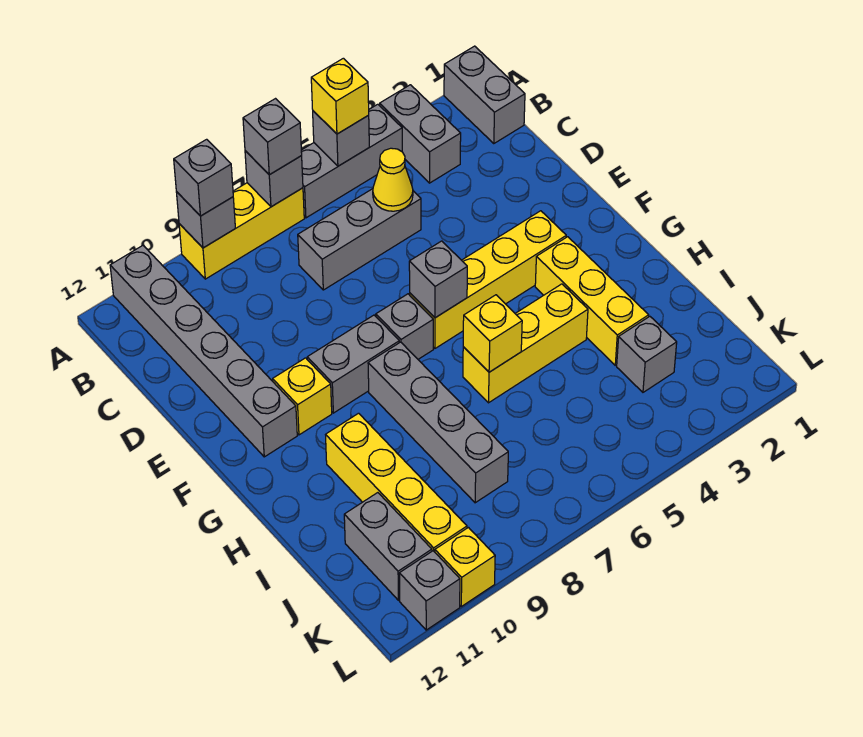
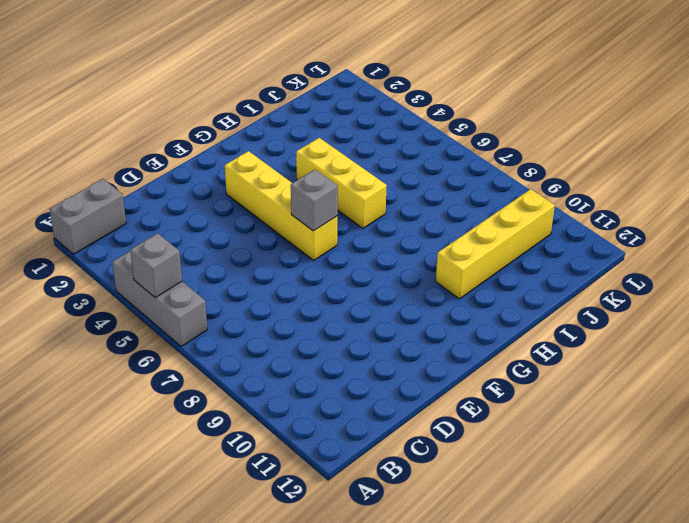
none -> grey brick A3:B3 level 1
none -> yellow brick A7:A9 level 1
none -> grey brick A11:F11 level 1

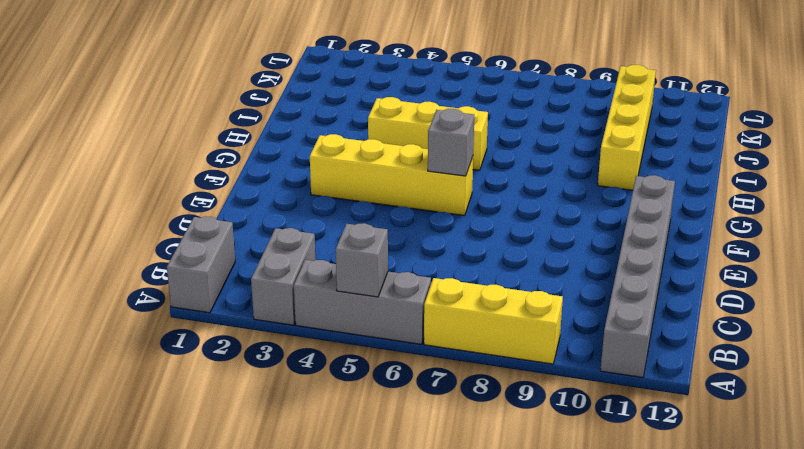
none -> grey brick C5:C7 level 1
none -> grey brick F7 level 1
none -> grey brick F8:F9 level 1

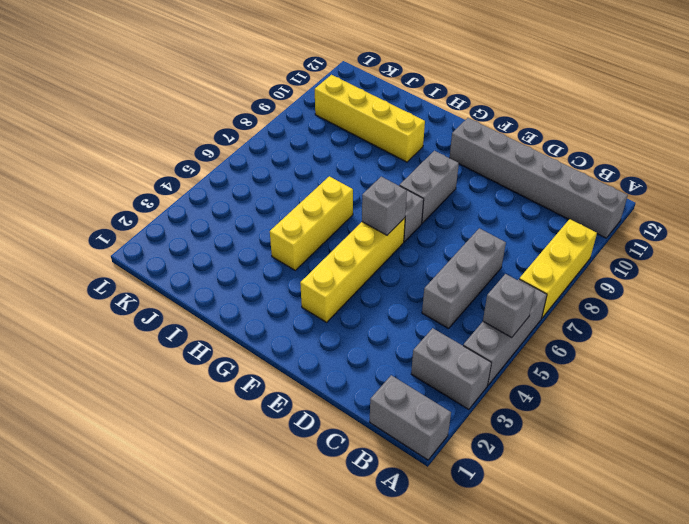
none -> yellow brick F10 level 1
none -> yellow brick G3:I3 level 1
none -> grey brick G8:J8 level 1

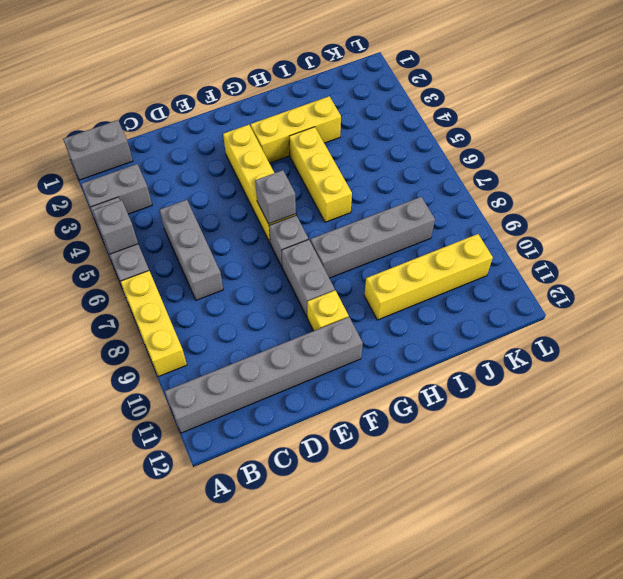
none -> grey brick J3 level 1
none -> grey brick J11:K11 level 1
none -> yellow brick L10 level 1

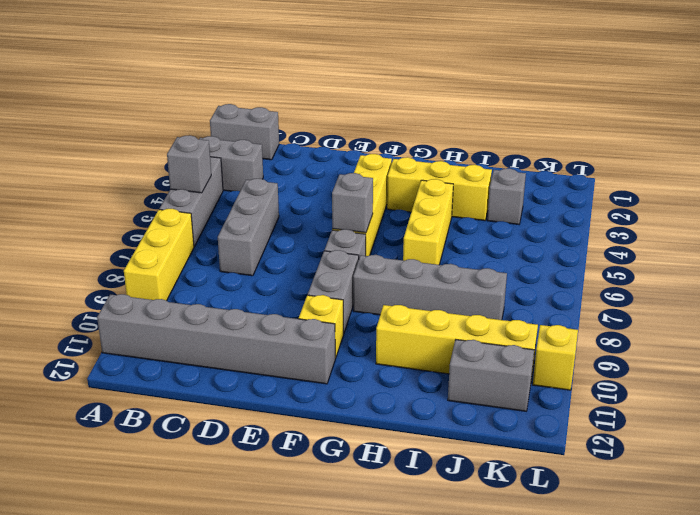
none -> grey brick L11 level 1
none -> grey brick A7 level 2
none -> grey brick A9 level 2

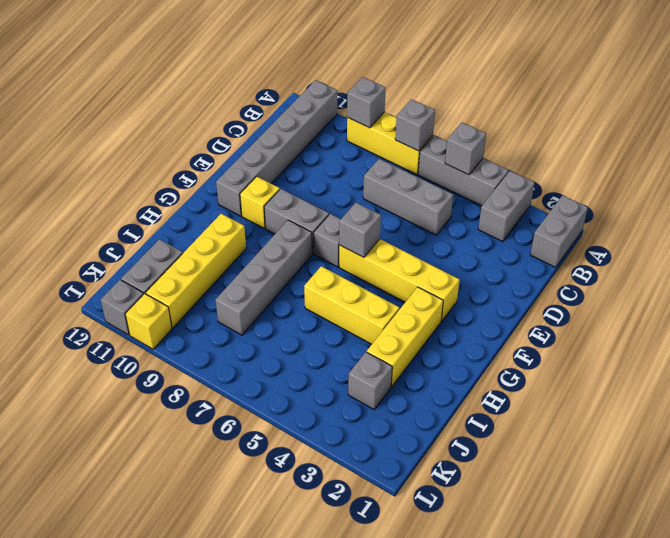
none -> yellow cone C5 level 2
none -> yellow brick H6 level 2
none -> yellow brick A5 level 3

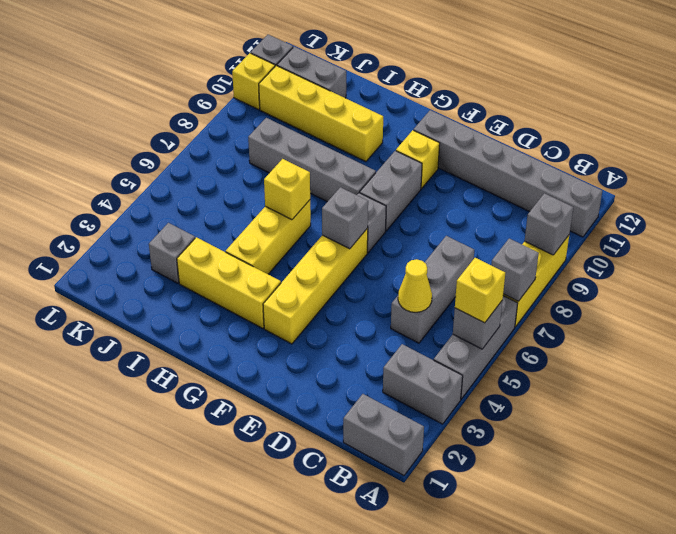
none -> grey brick A7 level 3
none -> grey brick A9 level 3

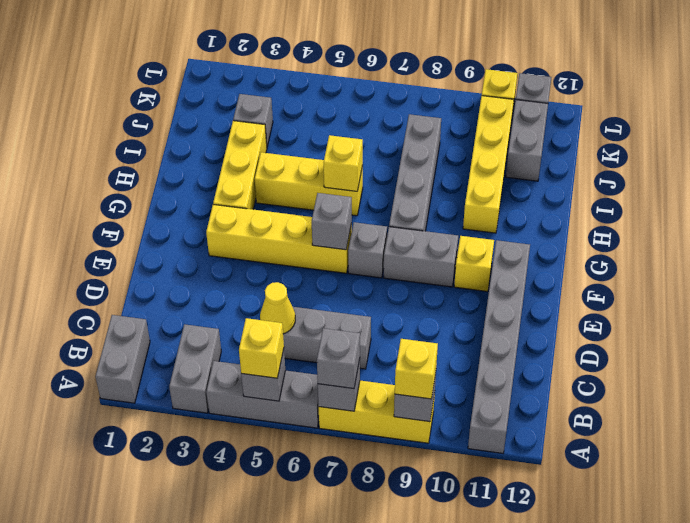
yellow brick A9 level 3 -> grey brick A9 level 3

